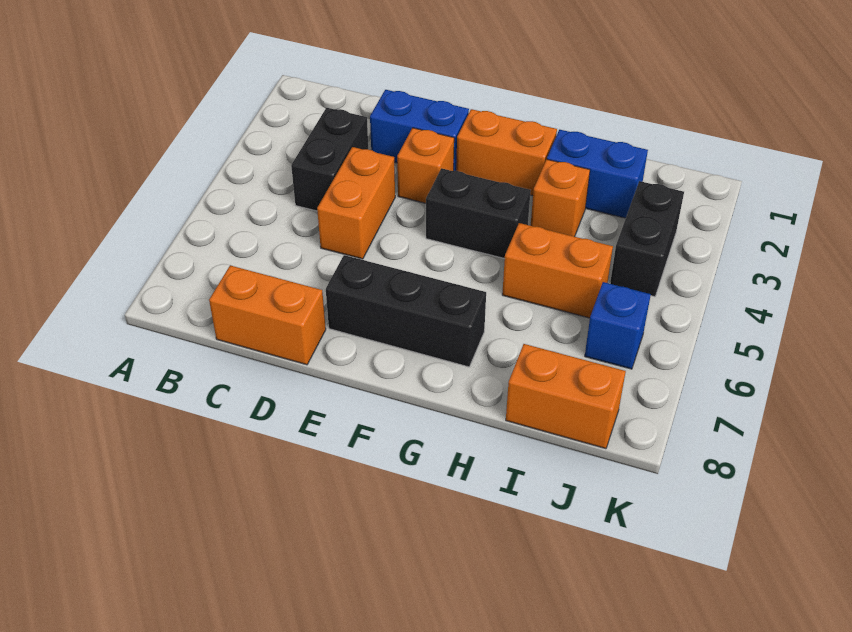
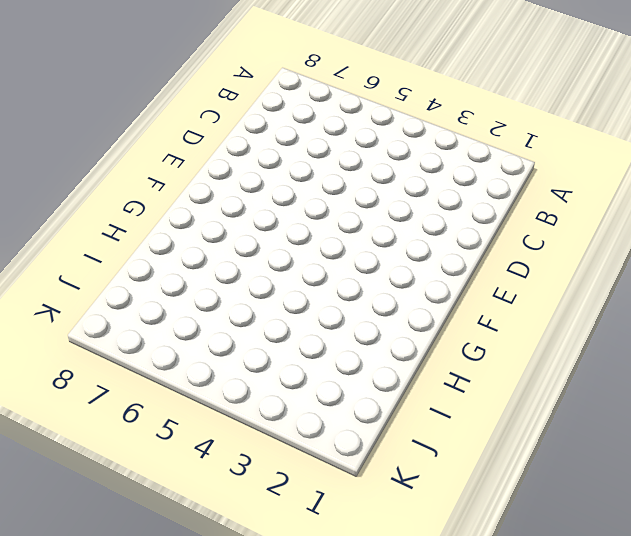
none -> black brick C3:C4 level 1
none -> orange brick C8:D8 level 1
none -> blue brick D2:E2 level 1

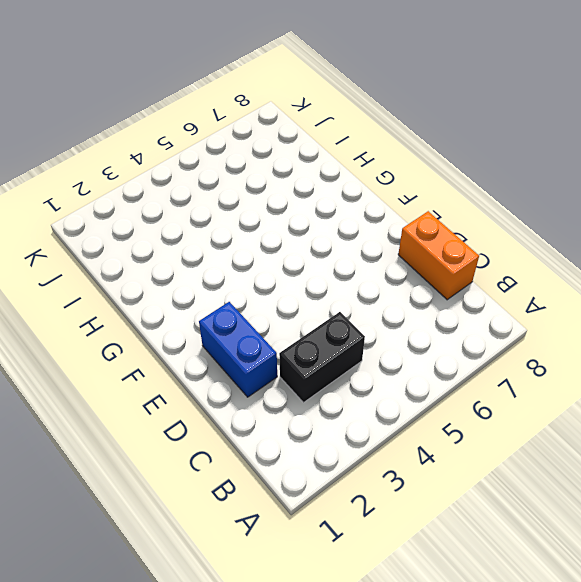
none -> orange brick D4:D5 level 1
none -> orange brick E3 level 1
none -> black brick E7:G7 level 1

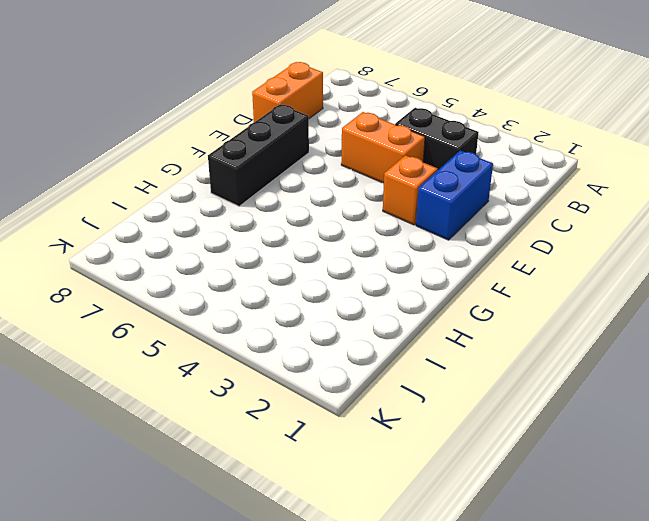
none -> orange brick F2:G2 level 1
none -> black brick F4:G4 level 1
none -> blue brick H2:I2 level 1

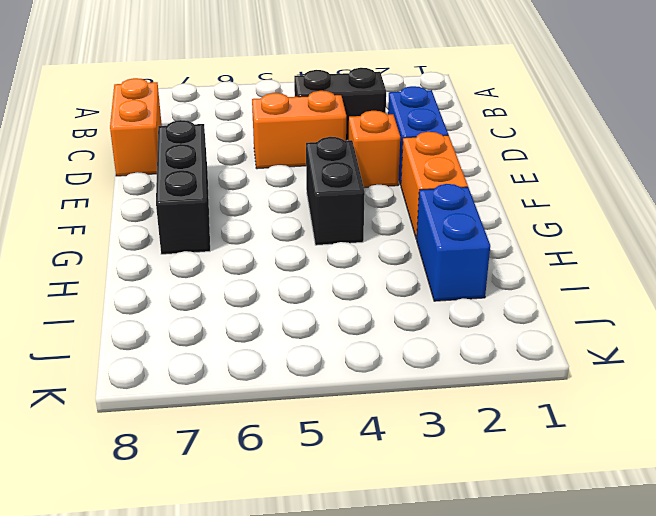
none -> orange brick H3 level 1
none -> orange brick H5:I5 level 1
none -> orange brick I8:J8 level 1

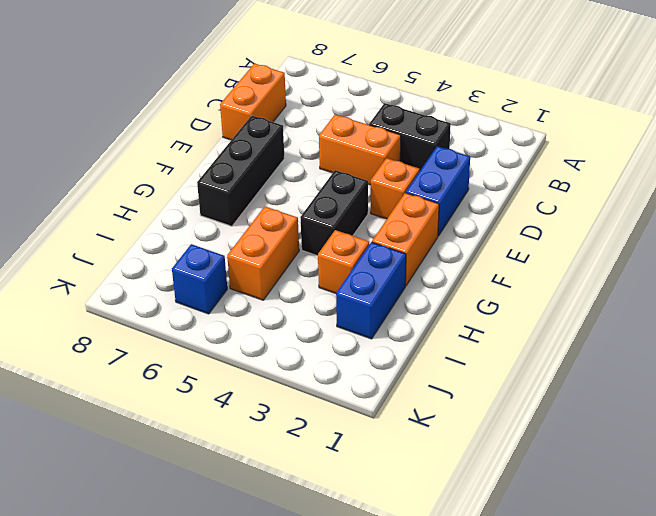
none -> orange brick I8:J8 level 1
none -> black brick J3:J4 level 1

